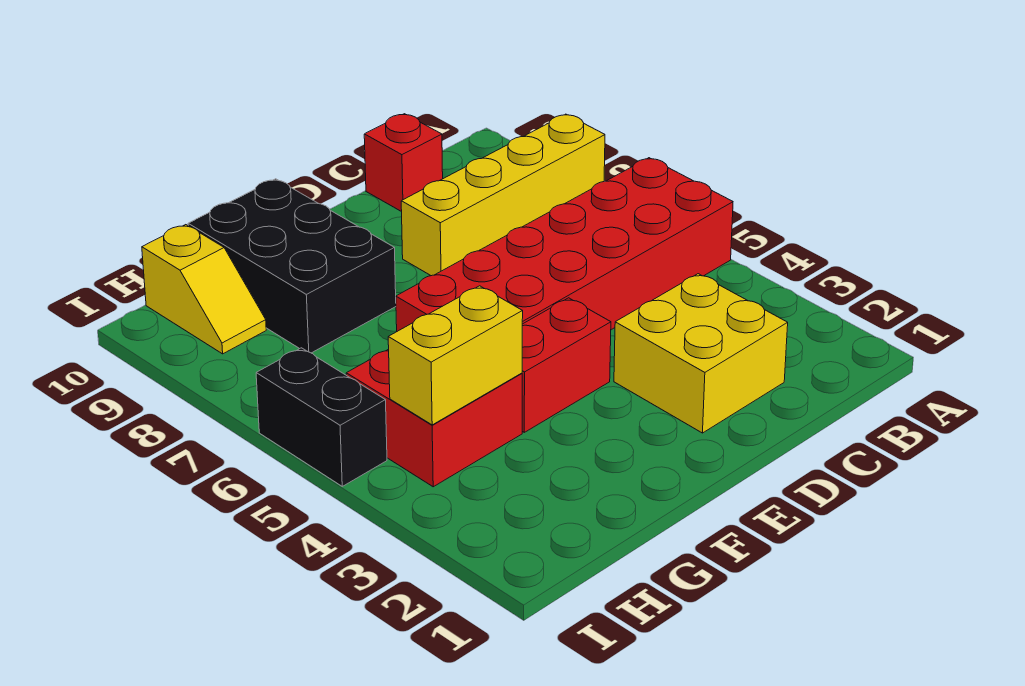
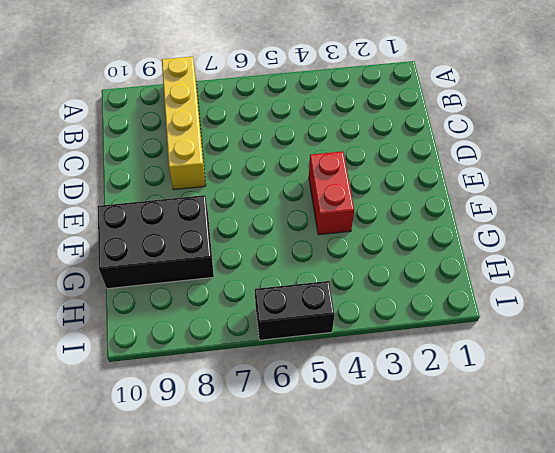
none -> red brick A5:F6 level 1
none -> yellow brick C2:D3 level 1

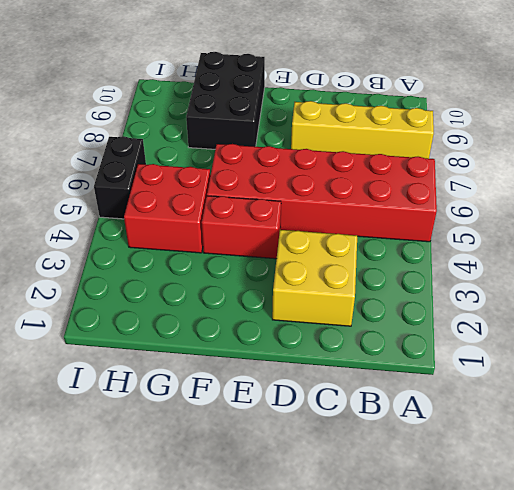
none -> red brick C10 level 1
none -> yellow slope H9:H10 level 1 top 10

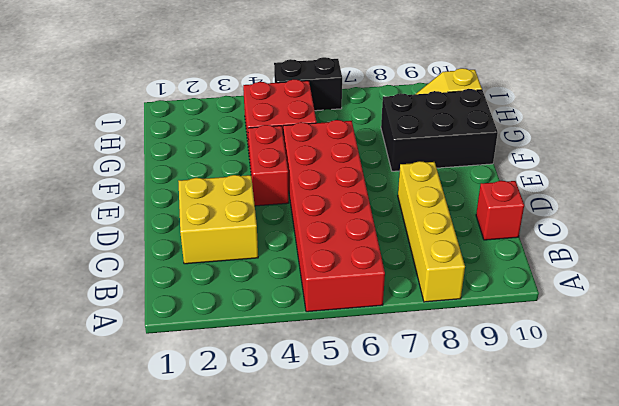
none -> yellow brick G4:H4 level 2

